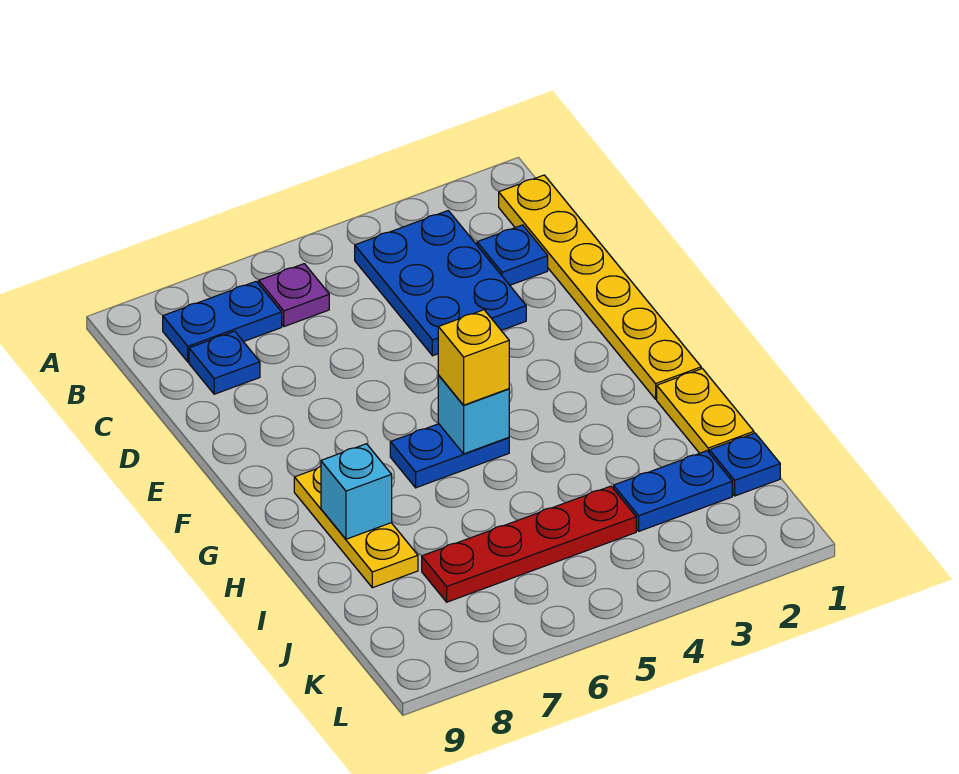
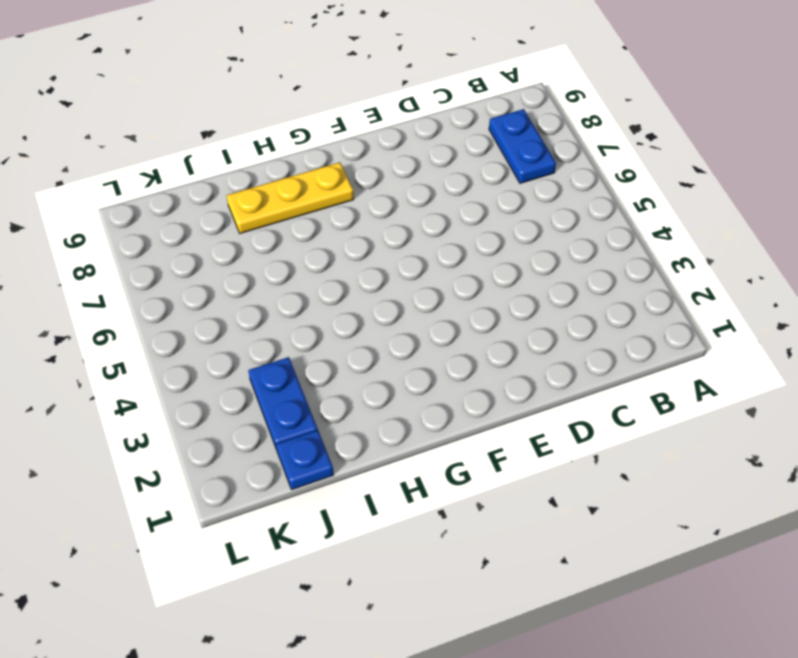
none -> yellow plate B1:G1 level 1
none -> blue plate B3:D4 level 1
none -> purple plate B6 level 1

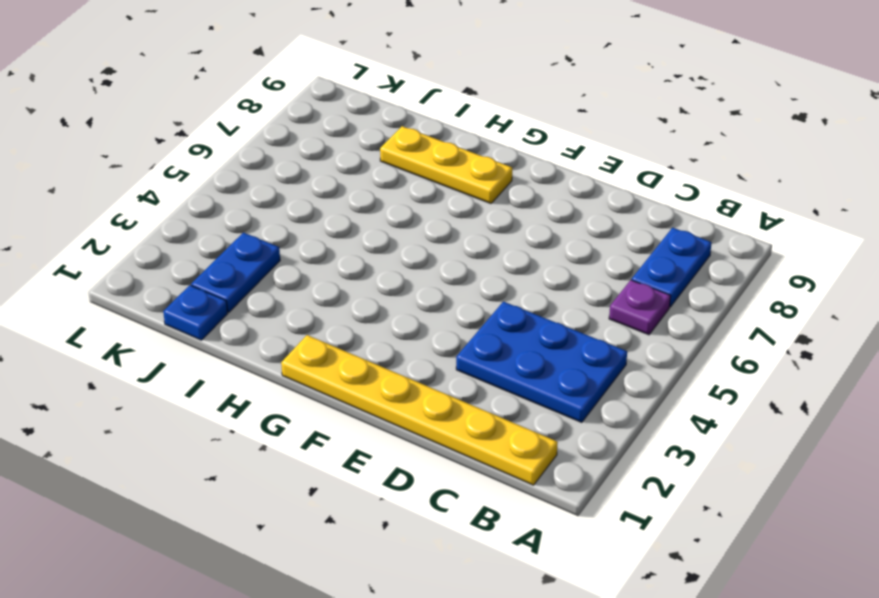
none -> blue plate C2 level 1
none -> blue plate C8 level 1
none -> blue plate G5:G6 level 1

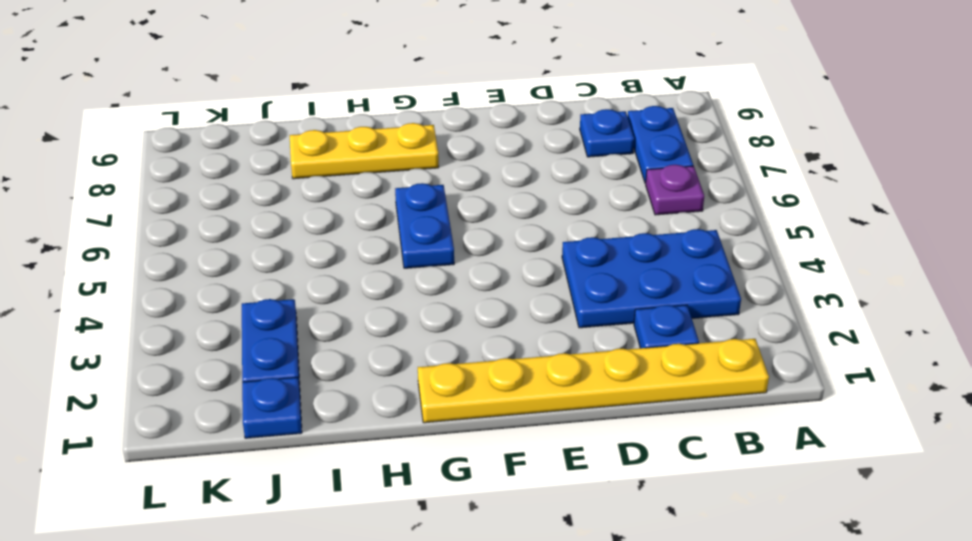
none -> yellow plate H1:I1 level 1
none -> red plate J4:J7 level 1
none -> cyan brick G5 level 2

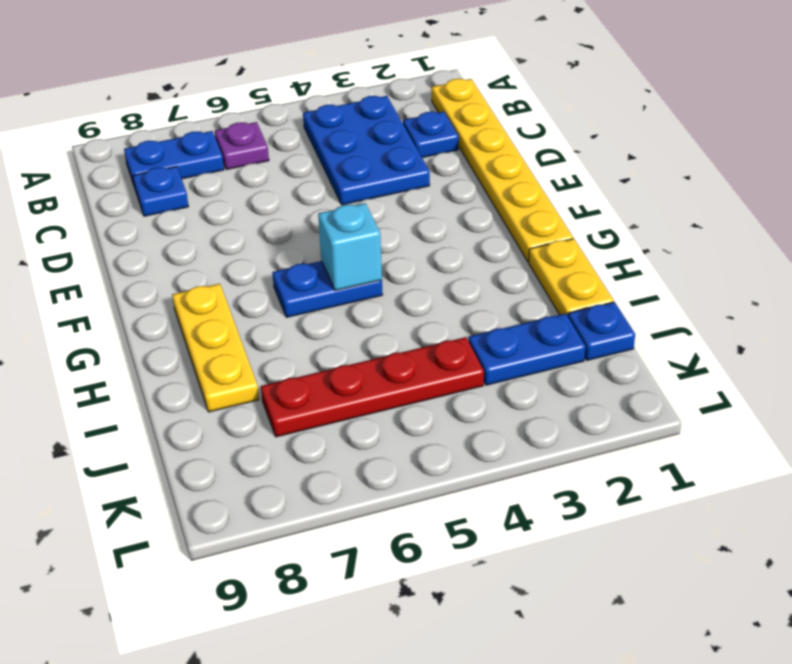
none -> cyan brick H8 level 2
none -> yellow brick G5 level 3

